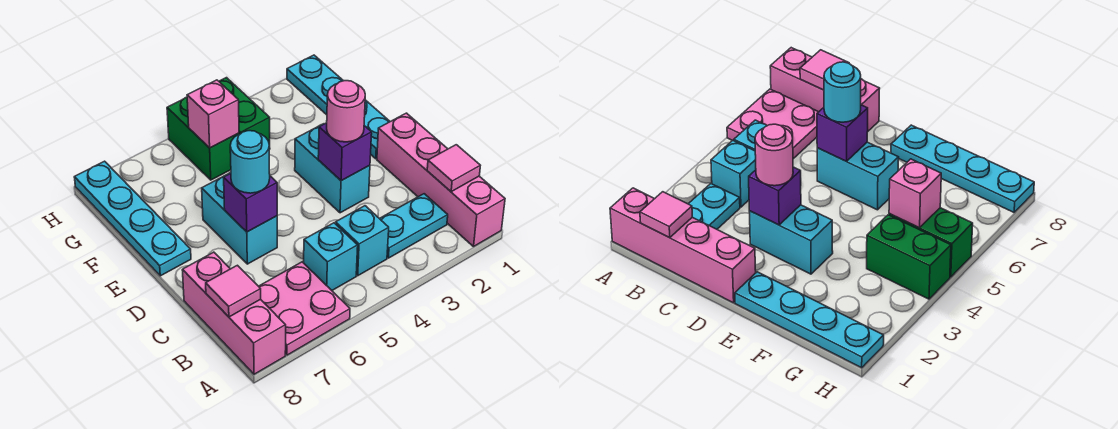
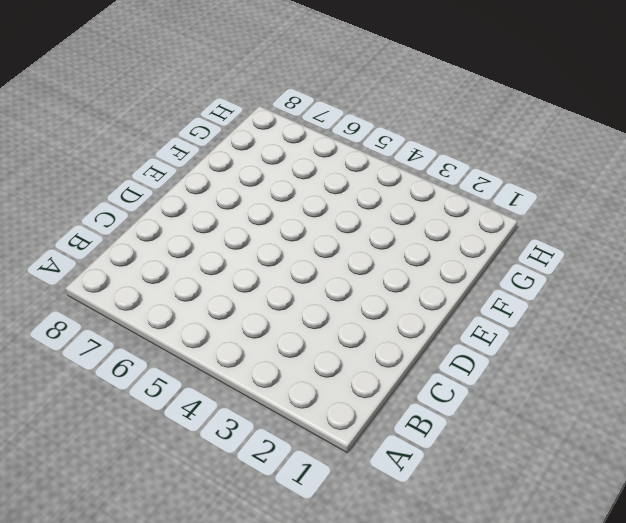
none -> pink brick A1:D1 level 1
none -> pink plate A6:B7 level 1
none -> pink brick A8:C8 level 1

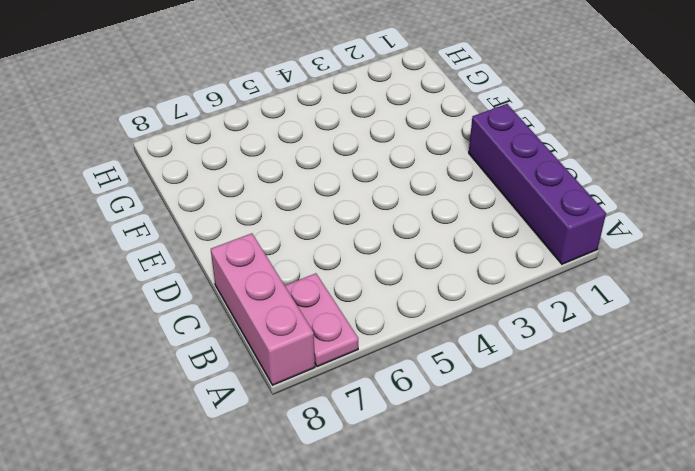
purple brick A1:D1 level 1 -> pink brick A1:D1 level 1
pink plate A7:B7 level 1 -> pink plate A6:B7 level 1
none -> cyan plate B2:B3 level 1
none -> cyan brick B4 level 1
none -> cyan brick B5 level 1

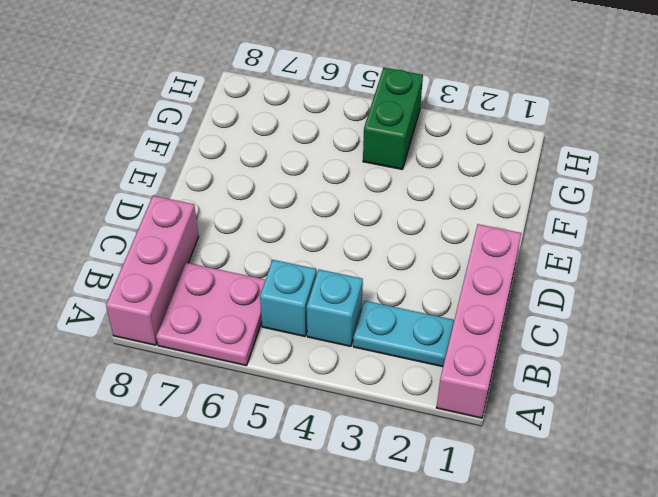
none -> cyan brick D3:E3 level 1
none -> cyan brick D6:E6 level 1
none -> cyan plate E1:H1 level 1

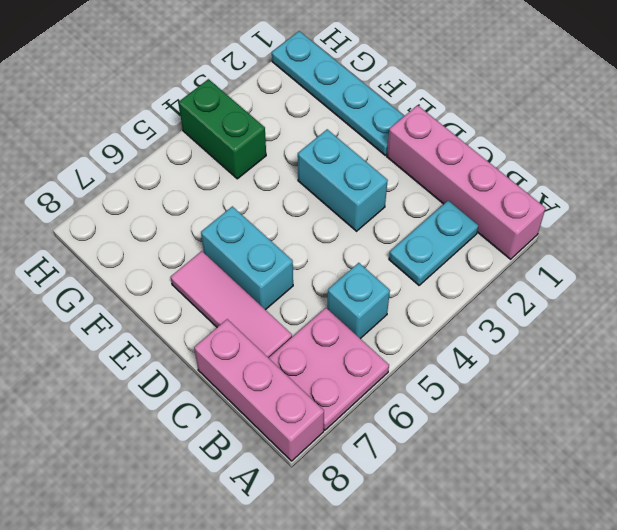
pink tile C7:E7 level 1 -> none
none -> cyan brick B4 level 1
none -> cyan plate E8:H8 level 1
none -> green brick G5:H5 level 1

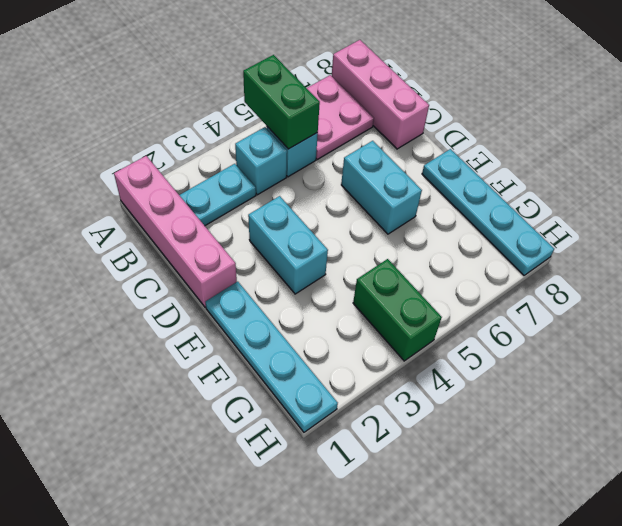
green brick A5:B5 level 2 -> green brick G5:H5 level 1
none -> pink tile B1 level 2
none -> pink tile B8 level 2
none -> purple brick D3 level 2

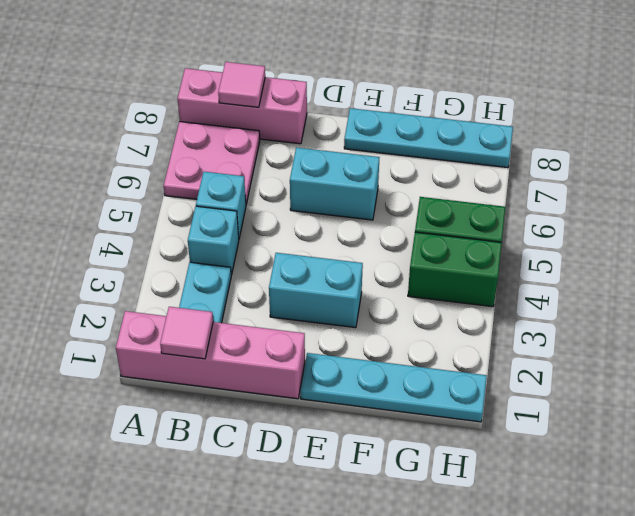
none -> purple brick D3 level 2
none -> purple brick D6 level 2
none -> pink brick G5 level 2

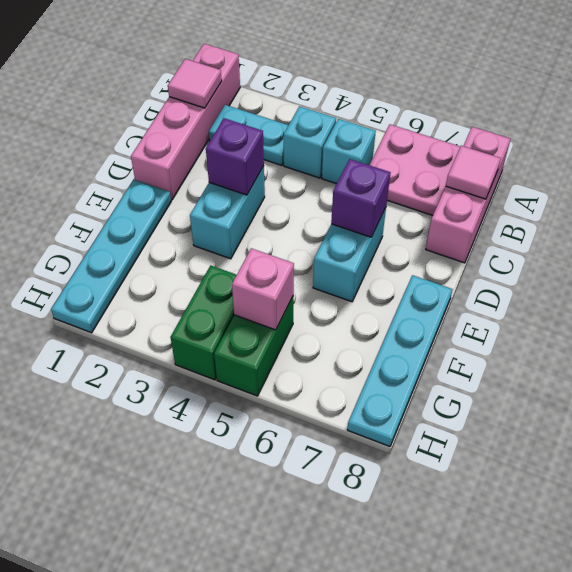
none -> pink round brick D3 level 3
none -> cyan round brick D6 level 3

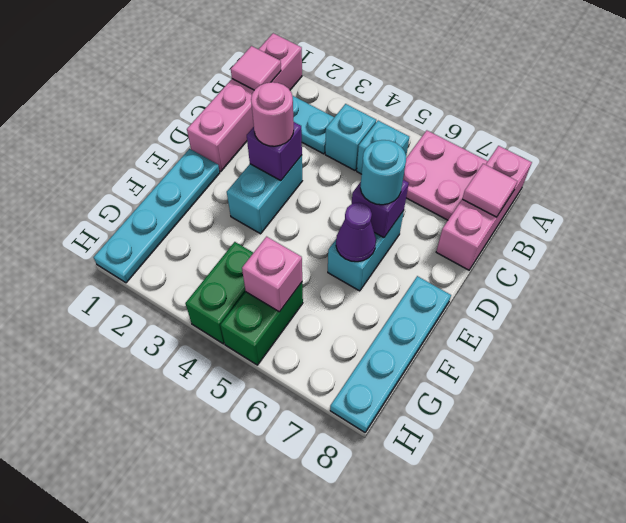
purple cone E6 level 2 -> none

